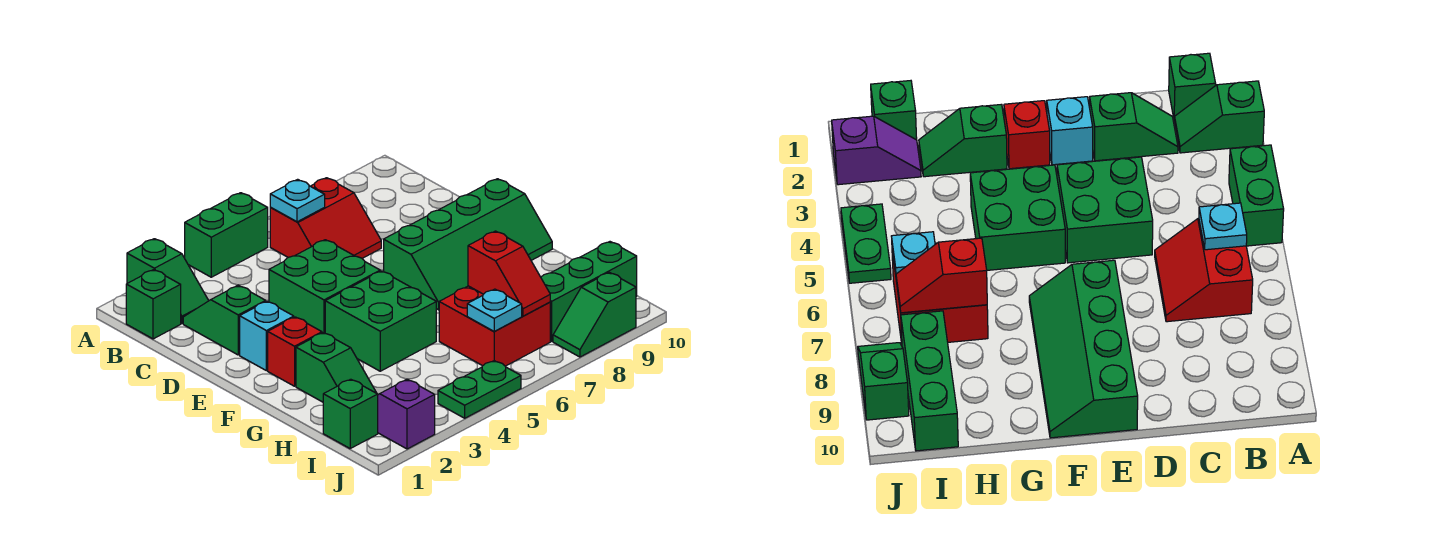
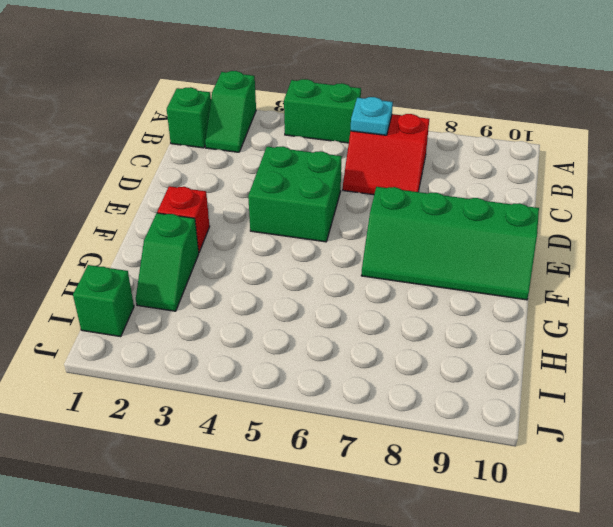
none -> green slope C2:D2 level 1 top D
none -> cyan brick E2 level 1
none -> green brick F4:G5 level 1

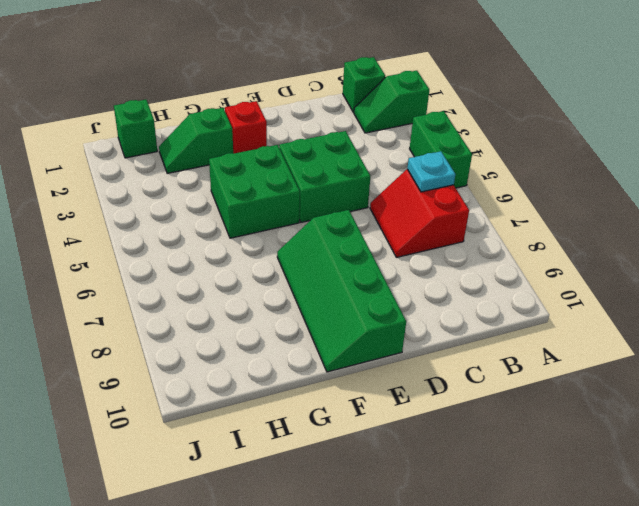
none -> green slope C2:D2 level 1 top D
none -> cyan brick E2 level 1
none -> red brick H6:I7 level 1

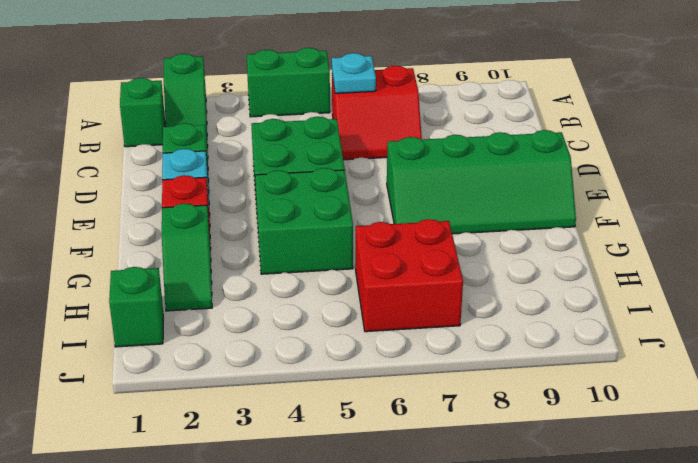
none -> purple slope I2:J2 level 1 top J
none -> green brick I8:I10 level 1
none -> green plate J4:J5 level 1

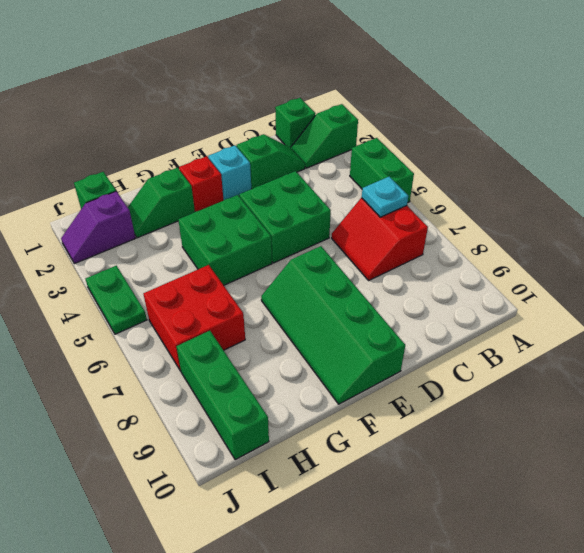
purple slope I2:J2 level 1 top I -> purple slope I2:J2 level 1 top J
none -> green slope J8:J9 level 1 top 9
none -> red slope H7:I7 level 2 top H
none -> cyan plate I6 level 2

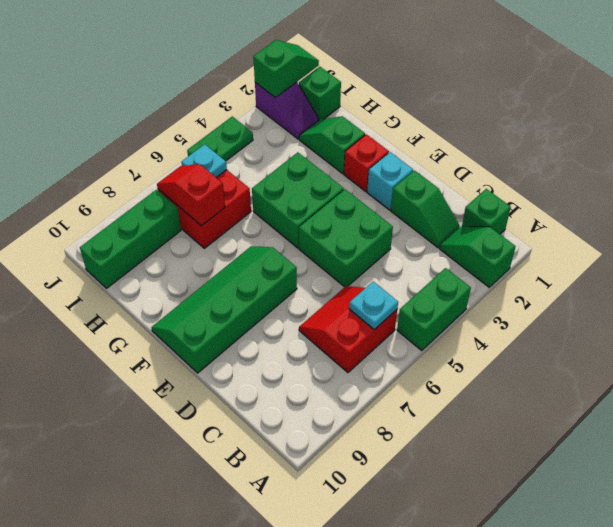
green slope J1:J2 level 2 top 2 -> green slope J8:J9 level 1 top 9

